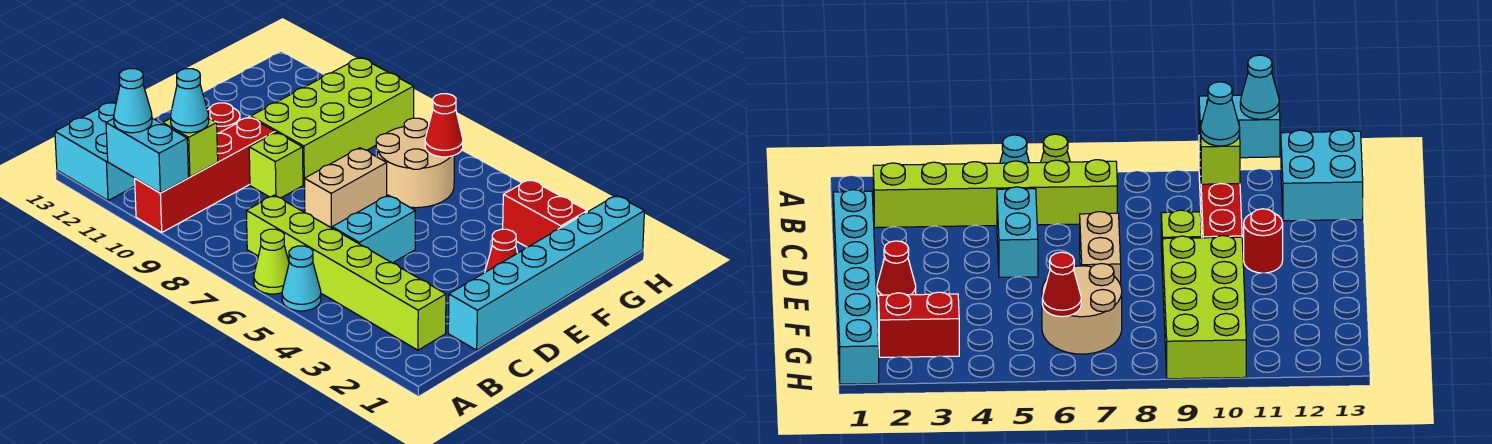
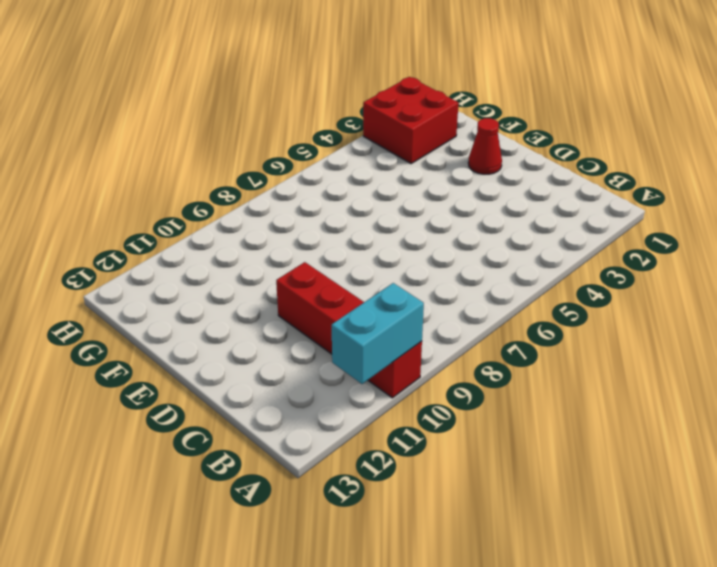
red brick G2:H3 level 1 -> red brick G2:G3 level 1
none -> cyan cone A5 level 1
none -> lime cone A6 level 1
none -> cyan brick A12:B13 level 1

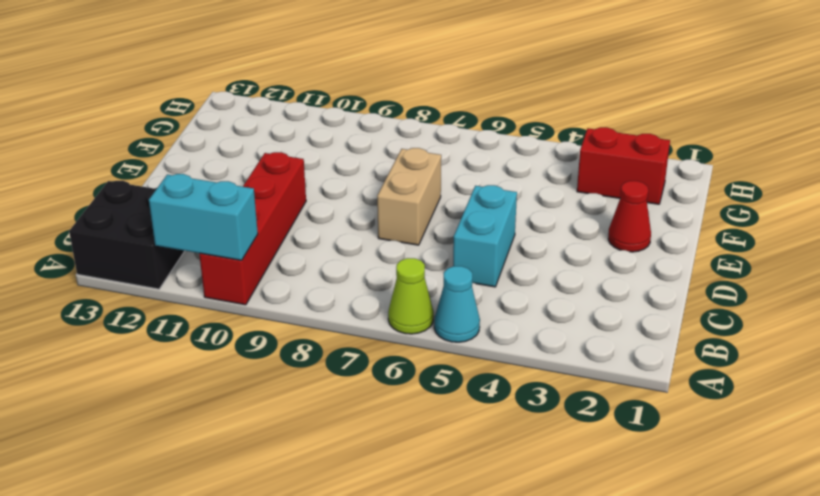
black brick A12:B13 level 1 -> cyan brick A12:B13 level 1
none -> lime brick B2:B7 level 1
none -> cyan brick C1:H1 level 1
none -> lime brick D9 level 1

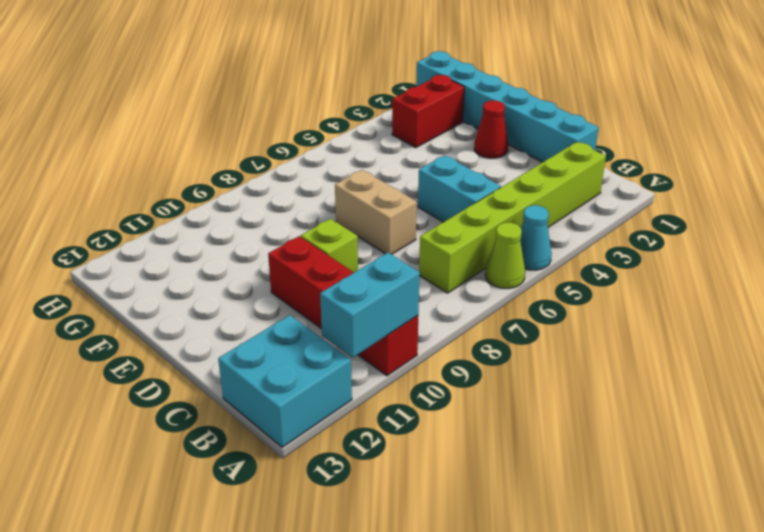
none -> red round brick D11 level 1
none -> lime brick E9:H10 level 1
none -> tan round brick F6:G7 level 1

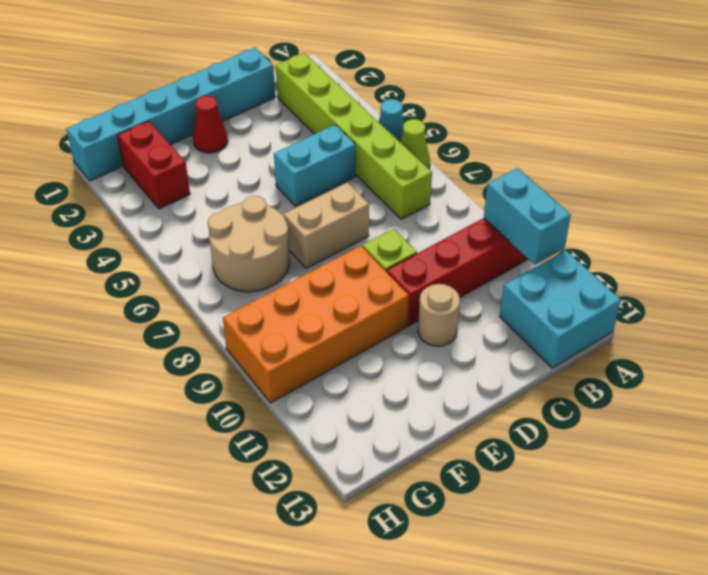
tan round brick D11 level 1 -> red round brick D11 level 1
orange brick E9:H10 level 1 -> lime brick E9:H10 level 1
none -> lime brick B10 level 2
none -> red cone G6 level 2
none -> cyan cone A11 level 3

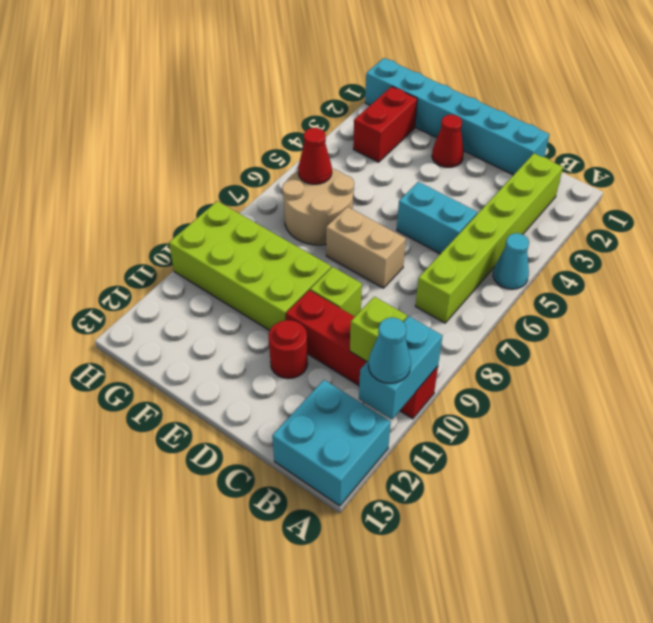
none -> lime cone A6 level 1
none -> cyan cone B10 level 3

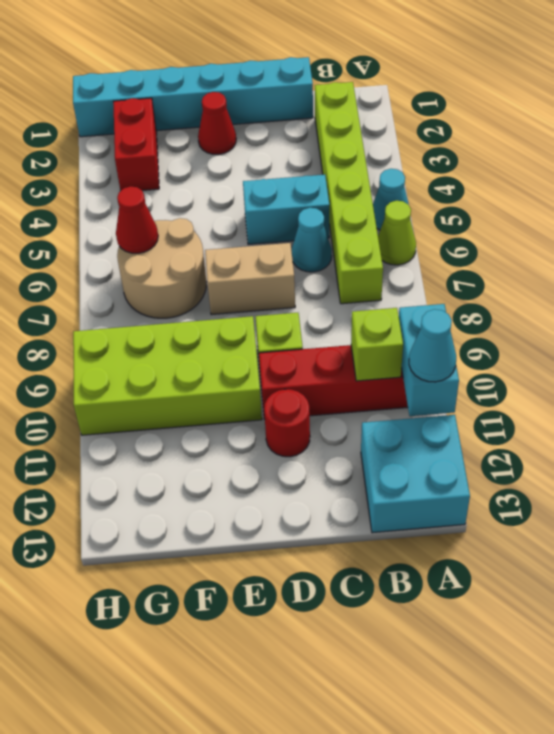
cyan cone C6 level 1 -> cyan cone B10 level 3

